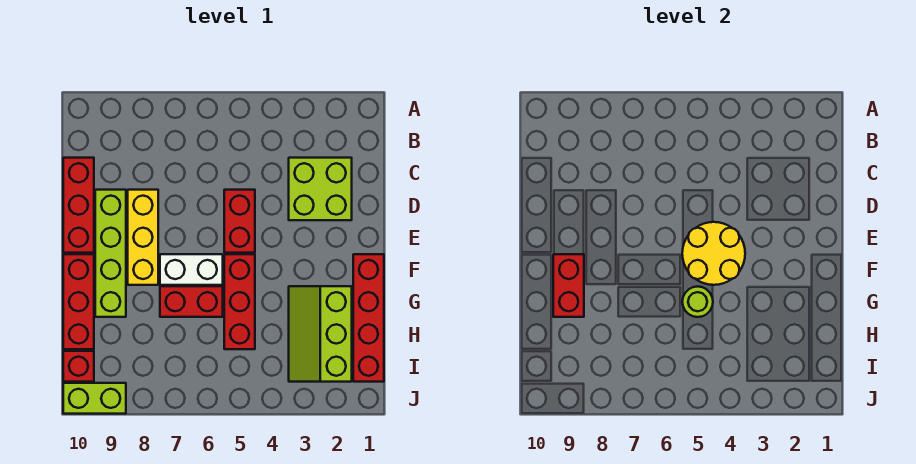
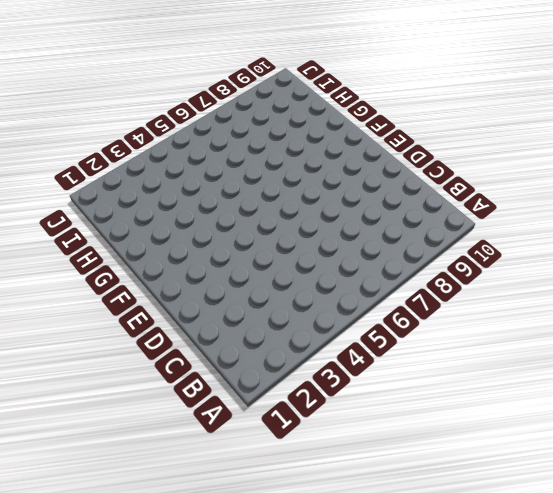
none -> lime brick C2:D3 level 1
none -> red brick C10:E10 level 1
none -> red brick D5:E5 level 1

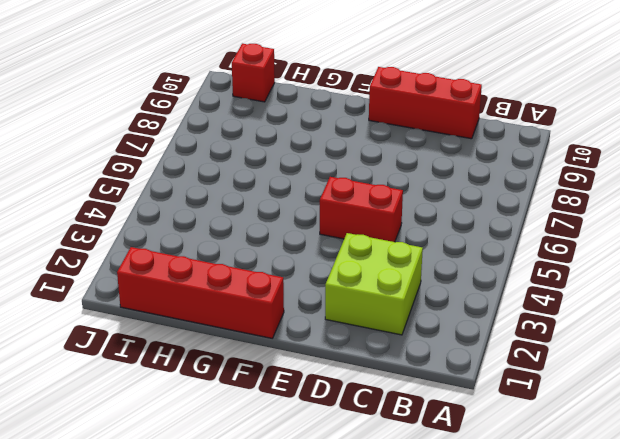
none -> yellow brick D8:F8 level 1
none -> lime brick D9:G9 level 1
none -> red brick F5:H5 level 1

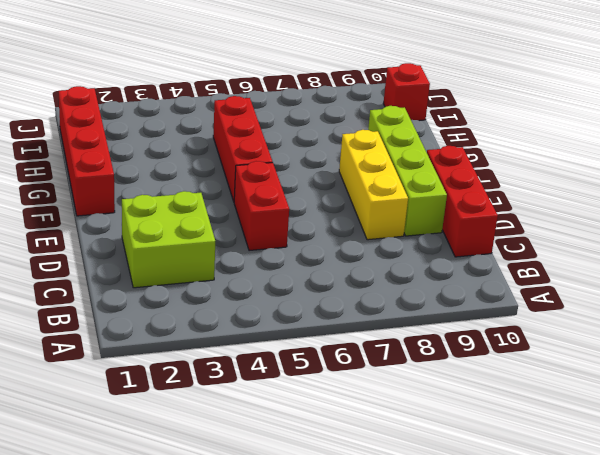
none -> white brick F6:F7 level 1
none -> red brick F10:H10 level 1
none -> lime slope G2:I3 level 1 top 2

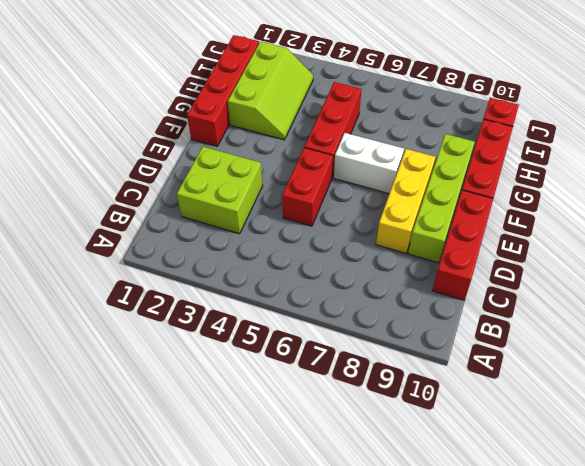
none -> red brick G6:G7 level 1
none -> lime brick J9:J10 level 1
none -> yellow round brick E4:F5 level 2

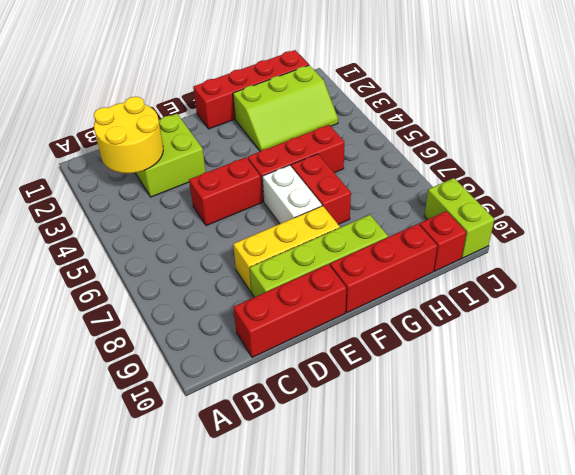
yellow round brick B2:C3 level 2 -> yellow round brick E4:F5 level 2
none -> red brick F9:G9 level 2
none -> lime round brick G5 level 2

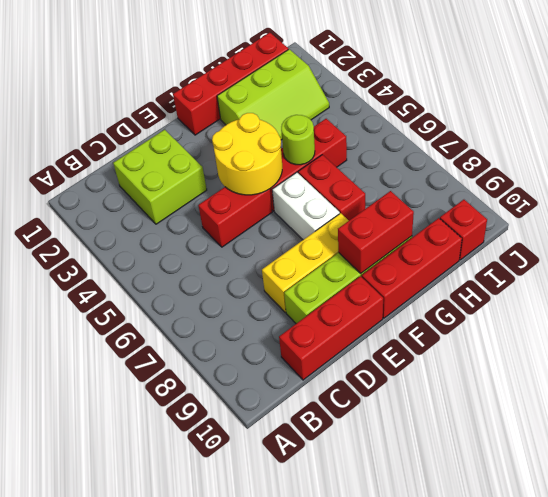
none -> lime brick J9:J10 level 1

